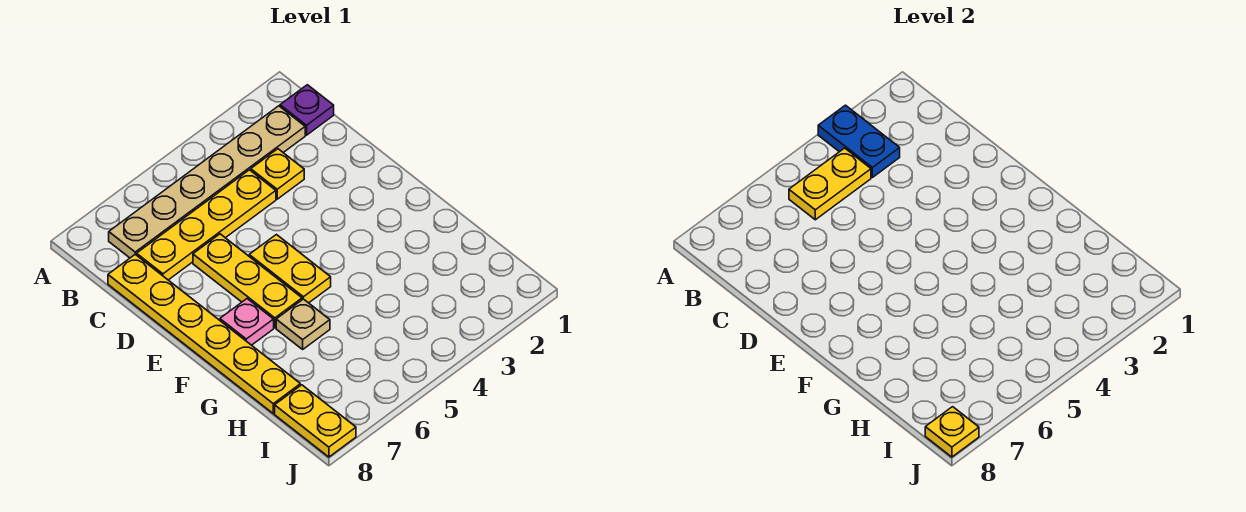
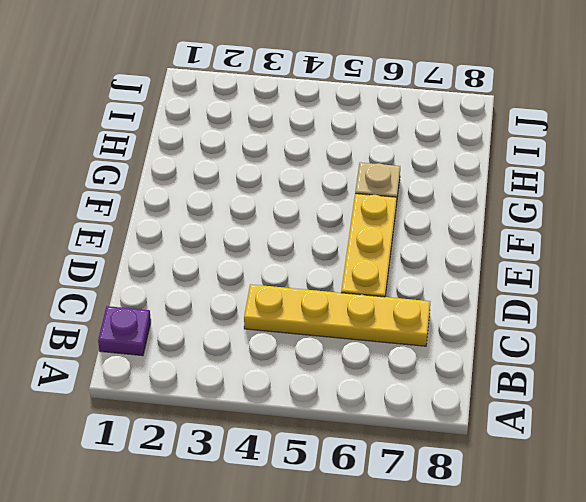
none -> tan plate B2:B7 level 1
none -> yellow plate C3 level 1
none -> yellow plate C8:H8 level 1

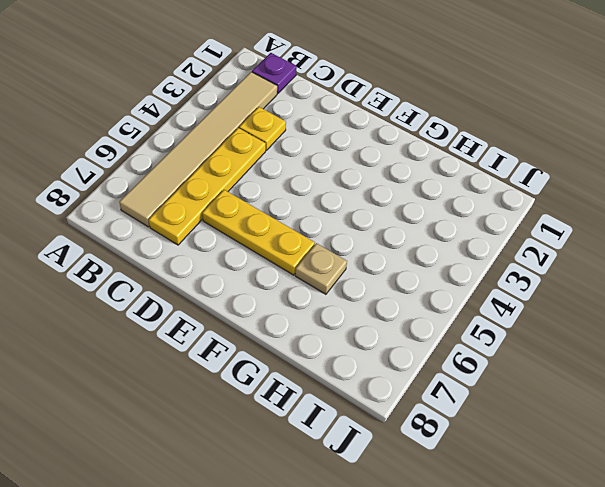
tan tile B2:B7 level 1 -> tan plate B2:B7 level 1
none -> yellow plate C8:H8 level 1
none -> yellow plate E5:F5 level 1
none -> pink plate F7 level 1

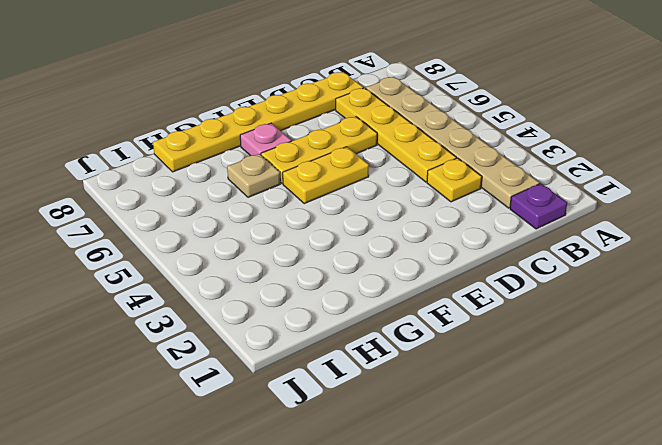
none -> yellow plate I8:J8 level 1
none -> blue plate A3:B3 level 2
none -> yellow plate B4:B5 level 2

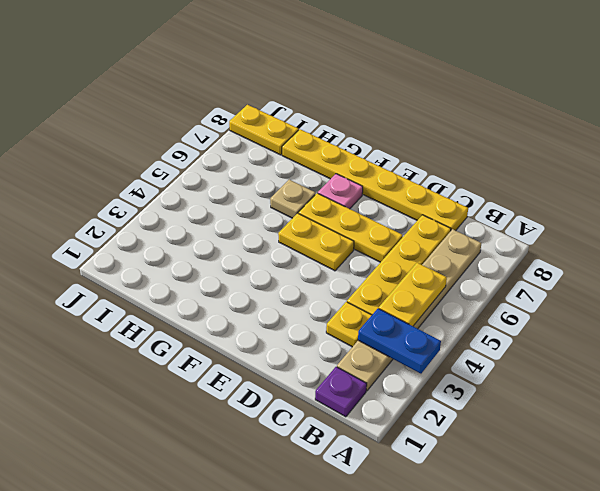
none -> yellow plate J8 level 2

